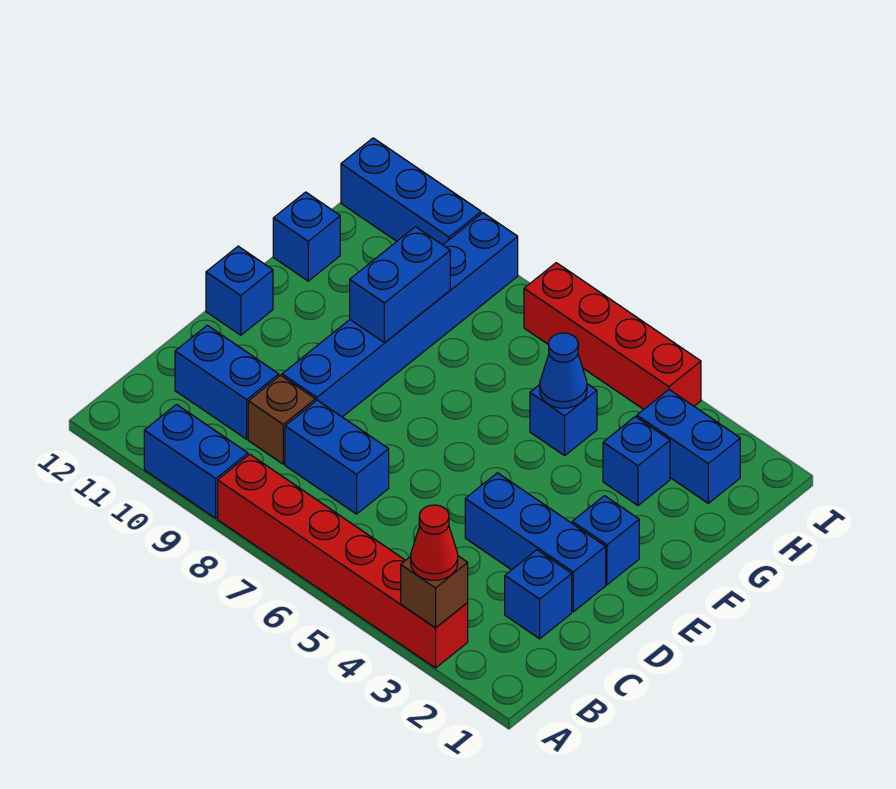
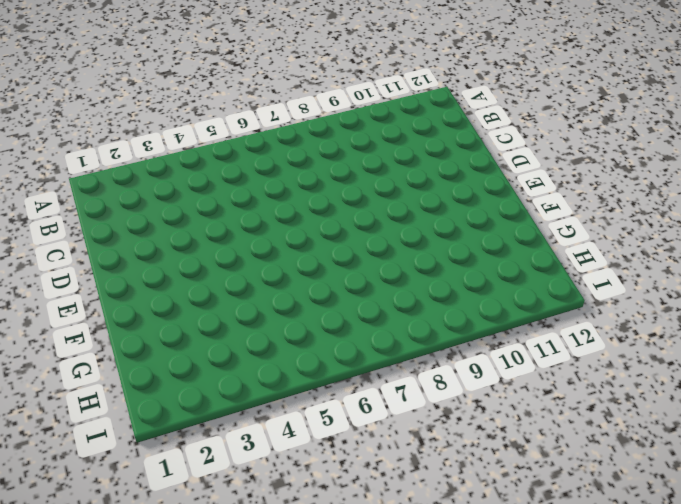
none -> red brick A3:A8 level 1
none -> blue brick A9:A10 level 1
none -> blue brick C2 level 1

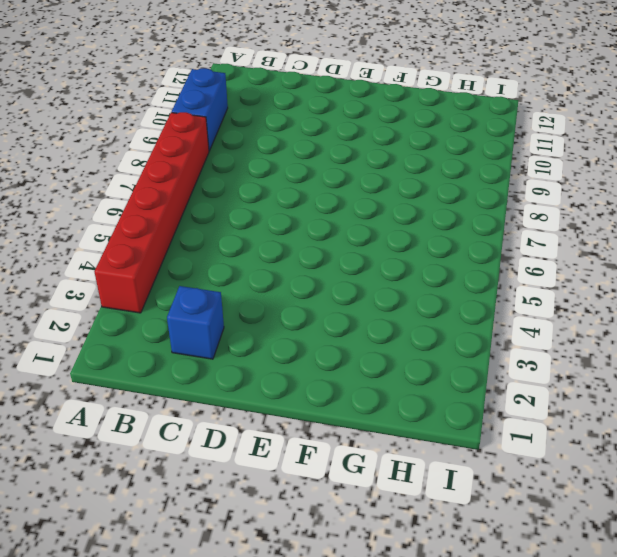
none -> blue brick C7:C8 level 1
none -> brown brick C9 level 1
none -> blue brick C10:C11 level 1

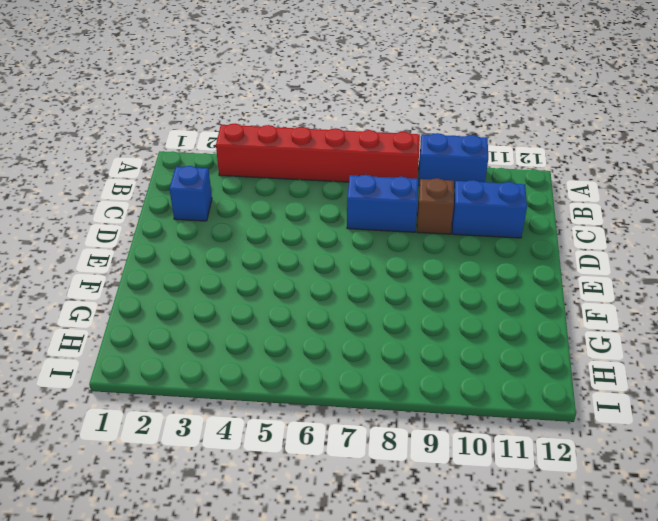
none -> blue brick D2:D4 level 1
none -> blue brick D9:I9 level 1
none -> blue brick E2 level 1

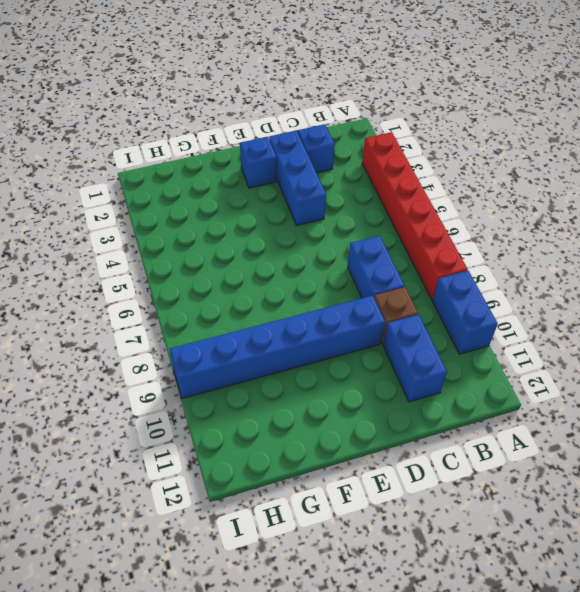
none -> blue brick E12 level 1
none -> blue brick G3 level 1
none -> blue brick G5 level 1

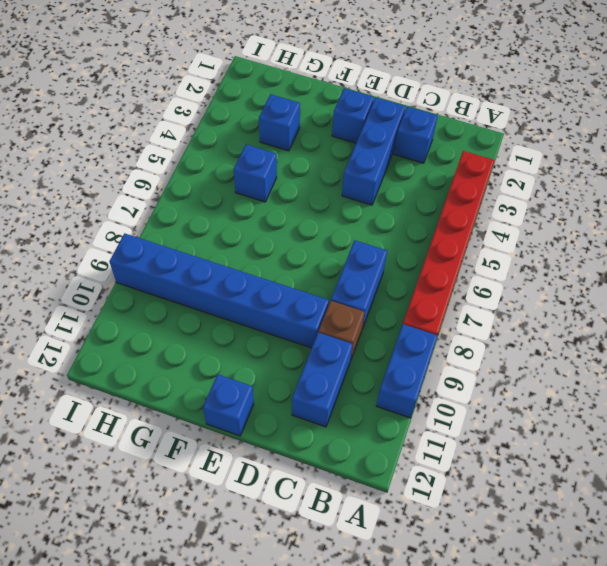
none -> blue brick G12 level 1
none -> blue brick H2:H3 level 1
none -> red brick I4:I7 level 1

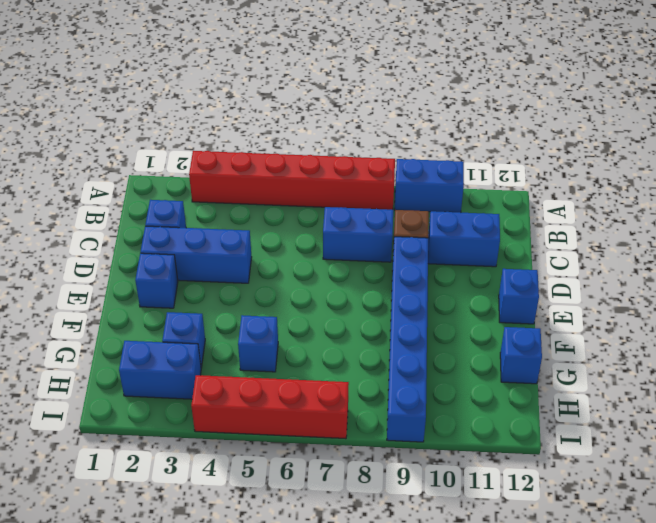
none -> blue brick I10:I12 level 1
none -> brown brick A3 level 2
none -> blue brick F9:G9 level 2

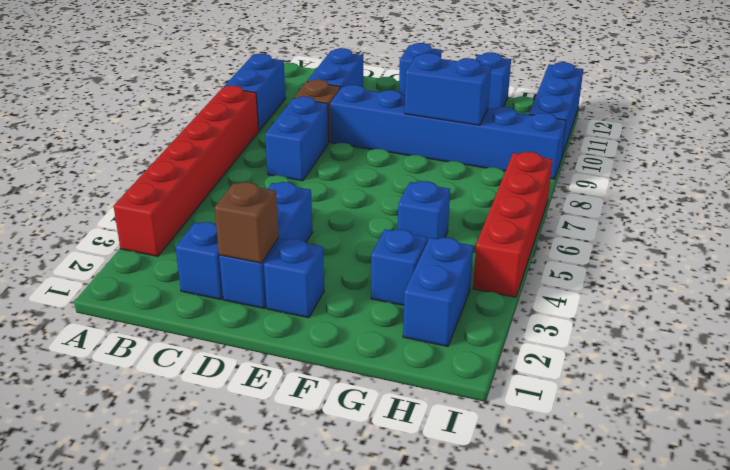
brown brick D2 level 2 -> brown brick A3 level 2
none -> blue cone G5 level 2
none -> red cone A3 level 3

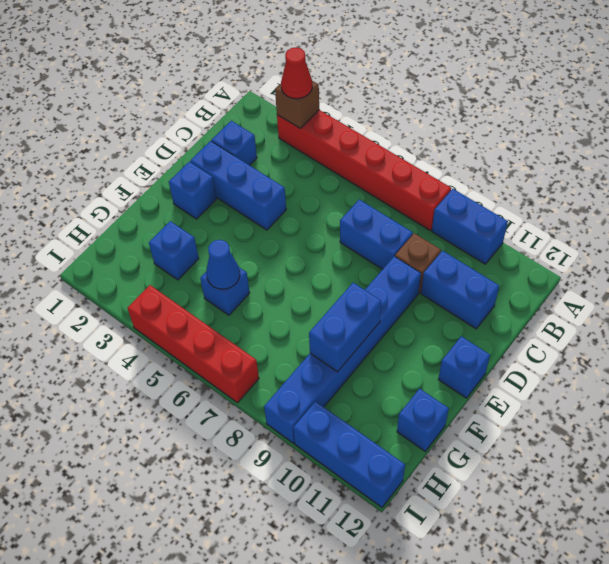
none -> blue brick H2:H3 level 1

